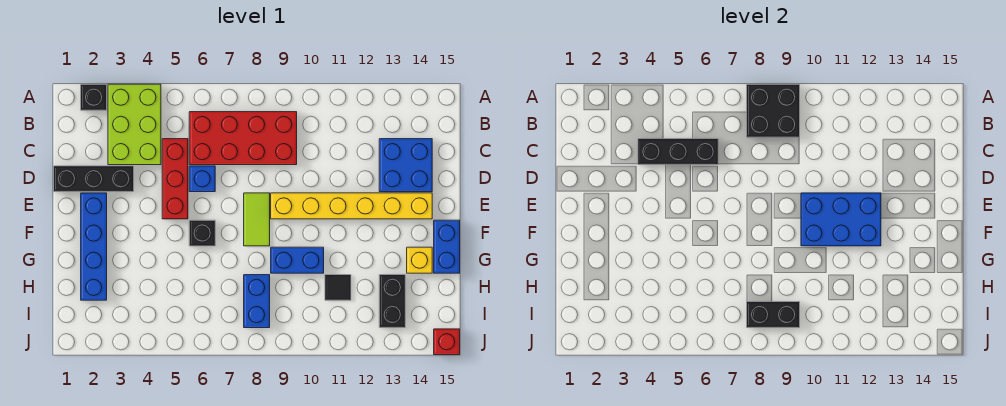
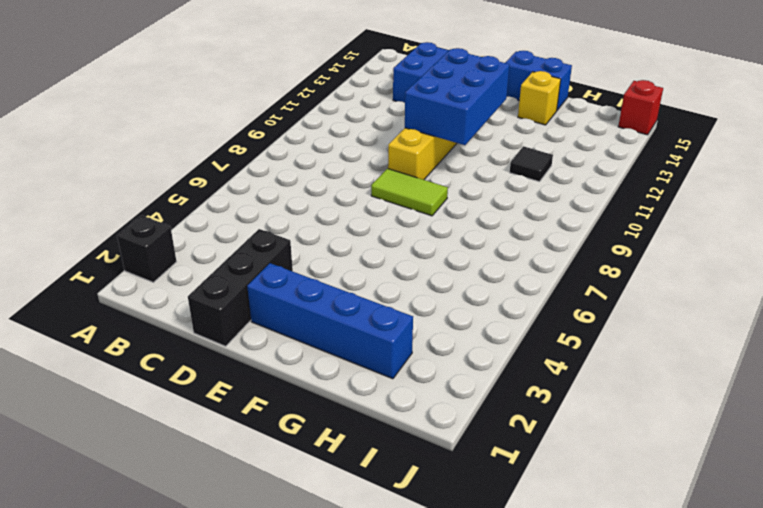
none -> lime brick A3:C4 level 1
none -> red brick B6:C9 level 1
none -> red brick C5:E5 level 1

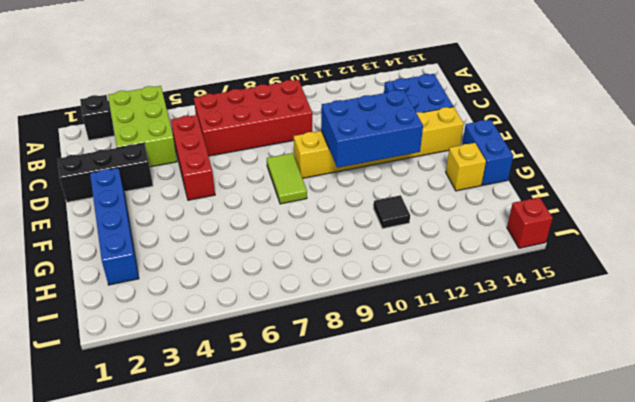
none -> blue brick D6 level 1
none -> black brick F6 level 1
none -> blue brick G9:G10 level 1

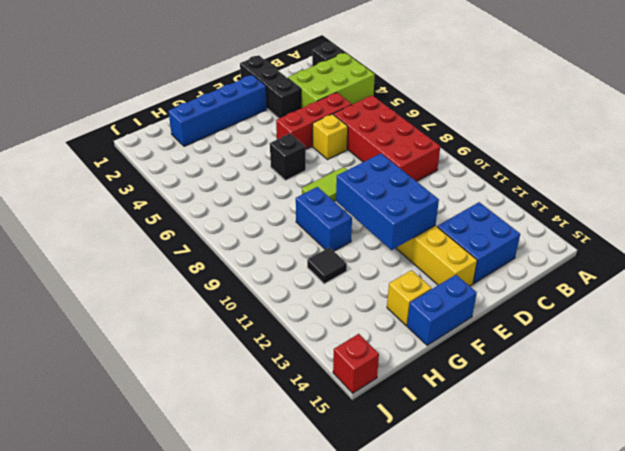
yellow brick D6 level 1 -> blue brick D6 level 1
none -> blue brick H8:I8 level 1
none -> black brick H13:I13 level 1
none -> black brick A8:B9 level 2

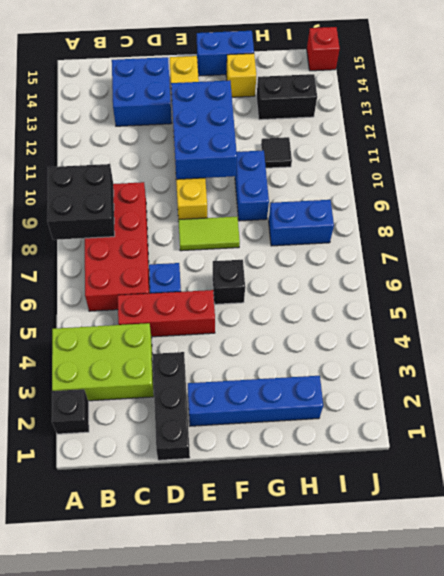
none -> black brick C4:C6 level 2
none -> black brick I8:I9 level 2

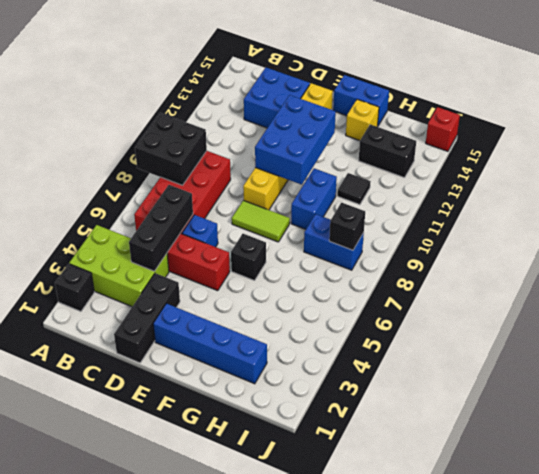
black brick I8 level 2 -> black brick I8:I9 level 2

